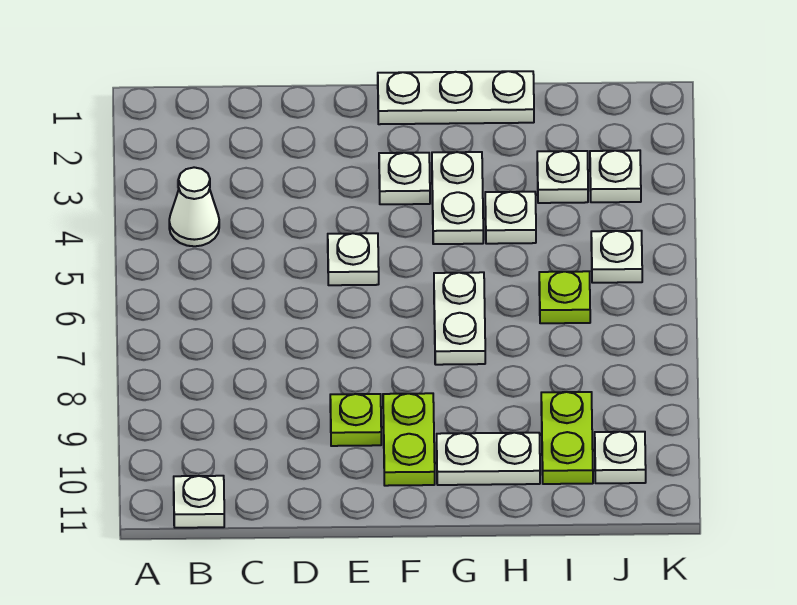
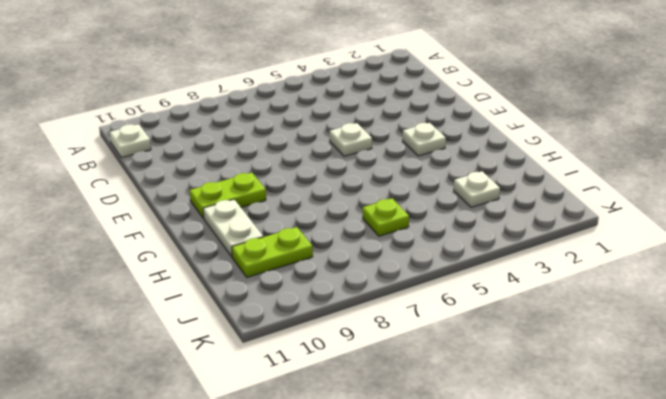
none -> white cone B4 level 1
none -> lime plate E9 level 1
none -> white plate F1:H1 level 1

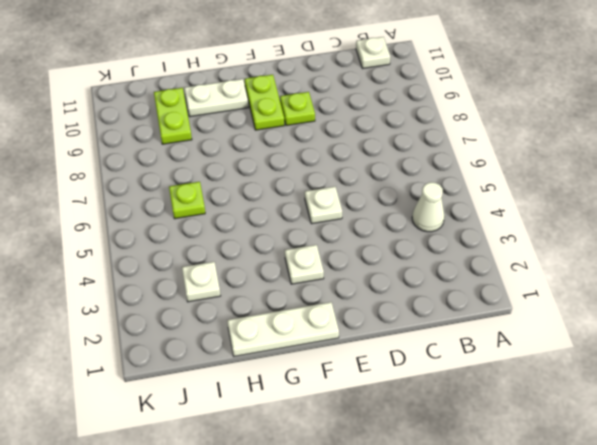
none -> white plate G3:G4 level 1
none -> white plate G6:G7 level 1
none -> white plate H4 level 1

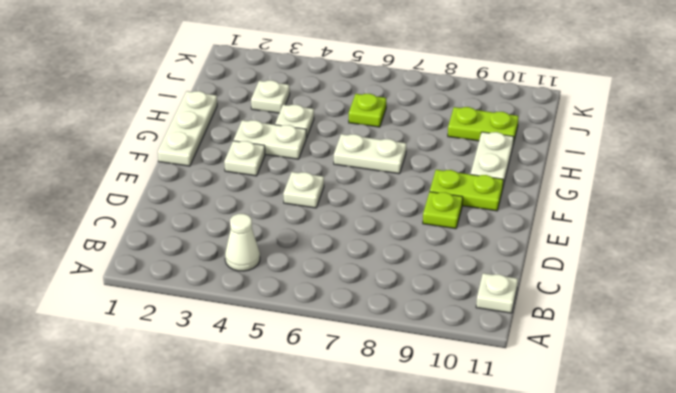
none -> white plate J3 level 1
none -> white plate J5 level 1
none -> white plate J10 level 1

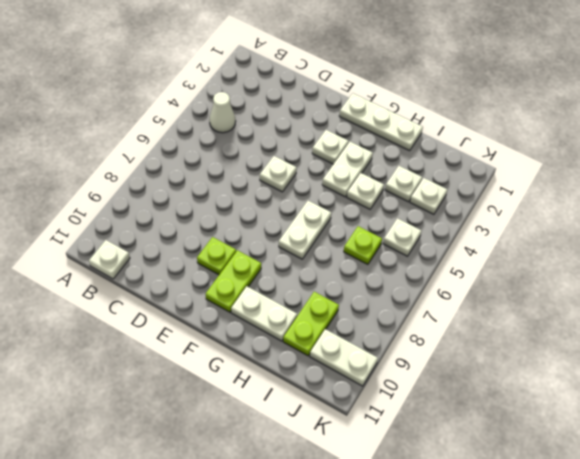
white plate J10:K10 level 1 -> white plate J10 level 1

